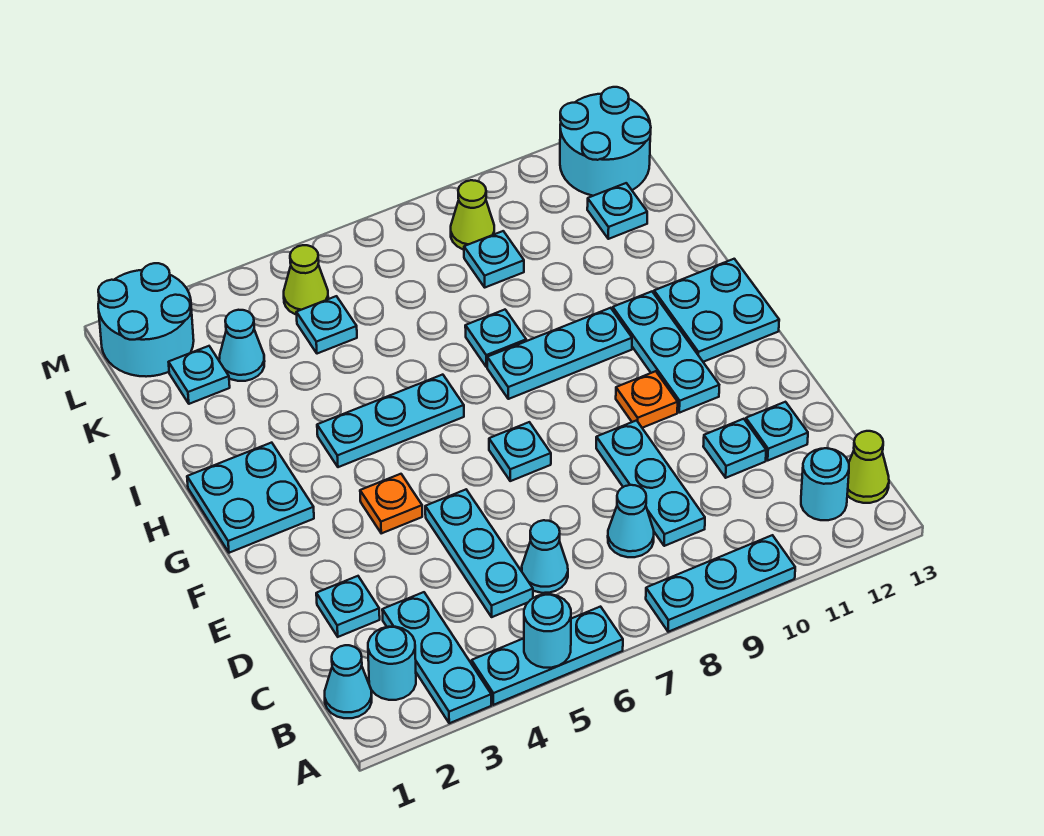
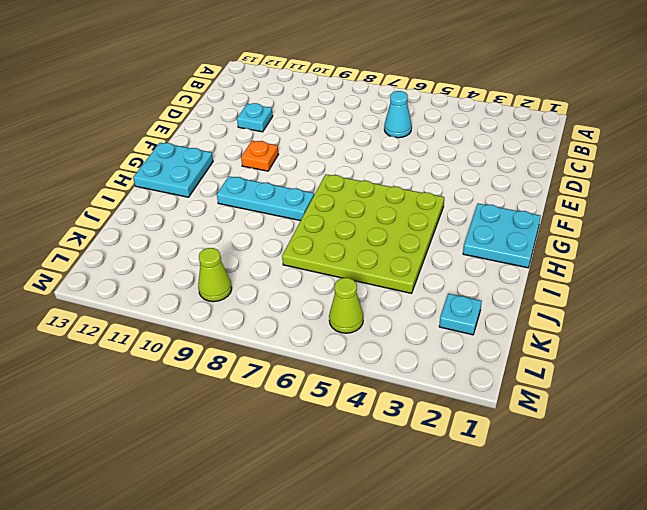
lime plate G4:J7 level 1 -> cyan plate H4:H6 level 1
none -> cyan plate A3:C3 level 1
none -> cyan plate A4:A6 level 1
none -> cyan plate A8:A10 level 1
none -> cyan cone B1 level 1

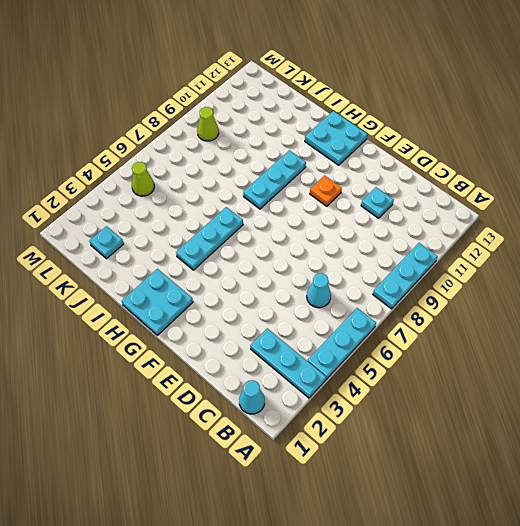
none -> cyan round brick B2 level 1
none -> cyan round brick B12 level 1
none -> lime cone B13 level 1
none -> cyan plate C5:E5 level 1

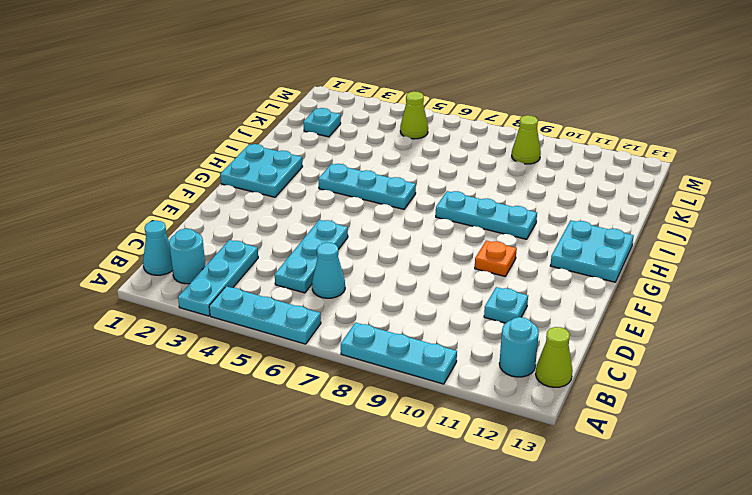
none -> cyan cone C8 level 1
none -> cyan plate C9:E9 level 1
none -> cyan plate D2 level 1
none -> cyan plate D12 level 1

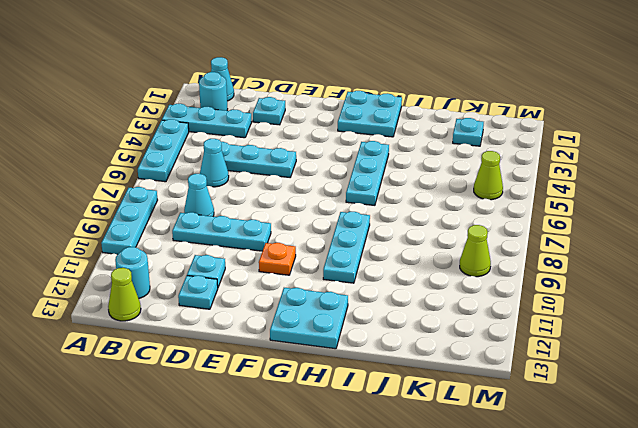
none -> orange plate F4 level 1
none -> cyan plate F7 level 1
none -> cyan plate F11:H11 level 1
none -> cyan plate I8 level 1

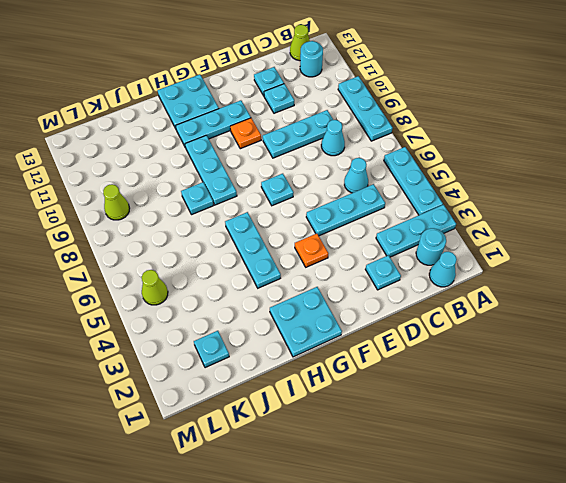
none -> cyan cone K3 level 1
none -> cyan plate K5 level 1
none -> cyan plate K9 level 1
none -> cyan plate K12 level 1

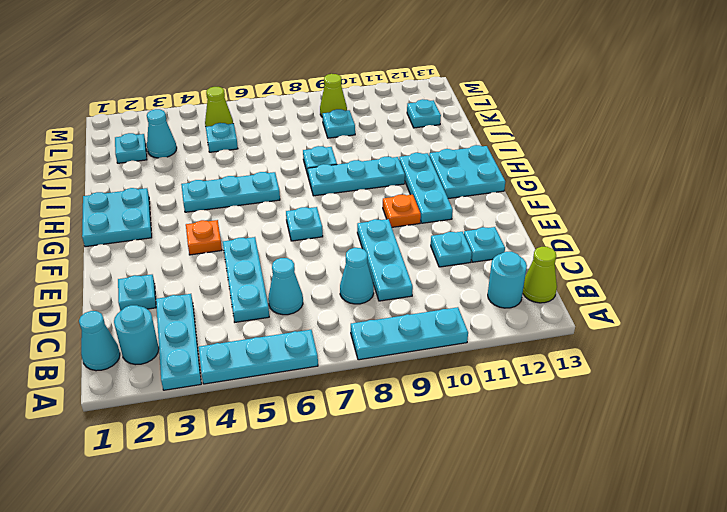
none -> cyan round brick L1:M2 level 1
none -> cyan round brick L12:M13 level 1
none -> cyan round brick A5 level 2

